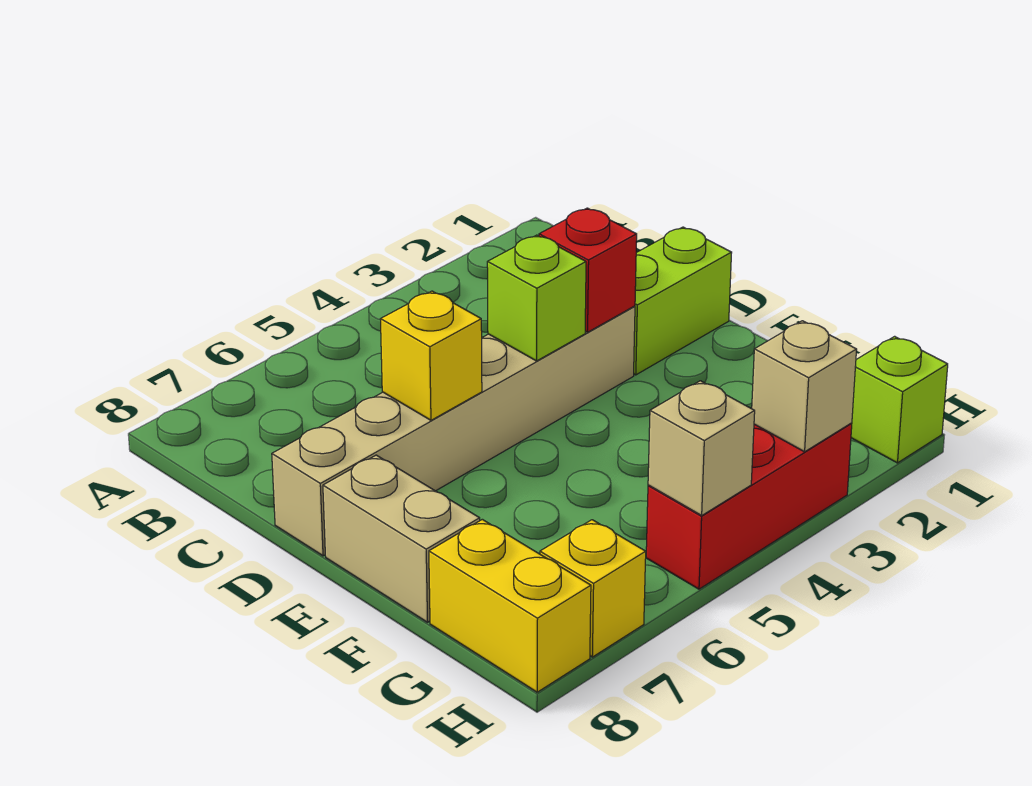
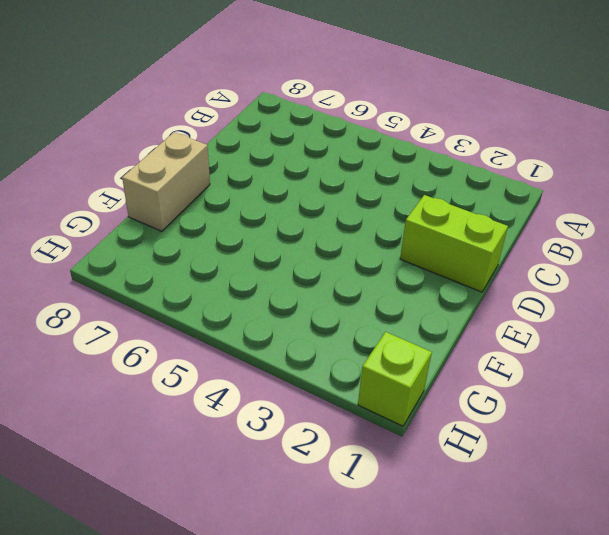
none -> tan brick D3:D8 level 1
none -> yellow brick G8:H8 level 1
none -> red brick H3:H5 level 1

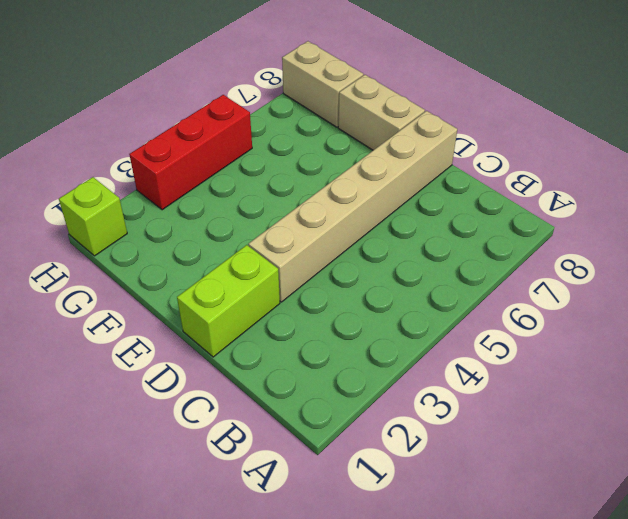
tan brick G8:H8 level 1 -> yellow brick G8:H8 level 1
none -> yellow brick H7 level 1
none -> red brick D3 level 2
none -> lime brick D4 level 2

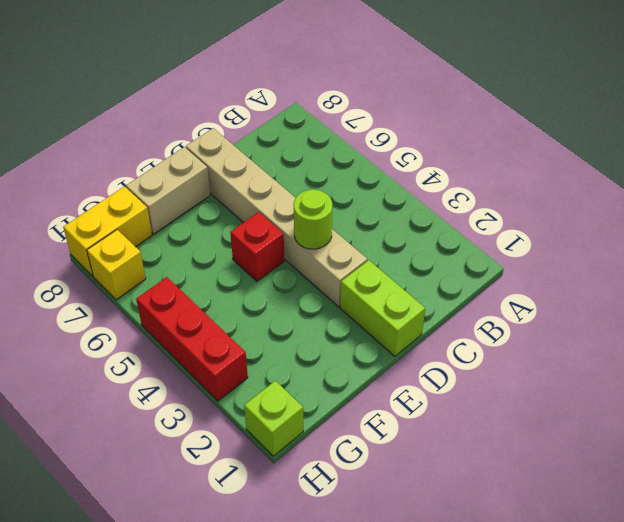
lime round brick D4 level 2 -> lime brick D4 level 2
red brick E5 level 1 -> red brick D3 level 2
none -> yellow brick D6 level 2
none -> tan brick H3 level 2
none -> tan brick H5 level 2

